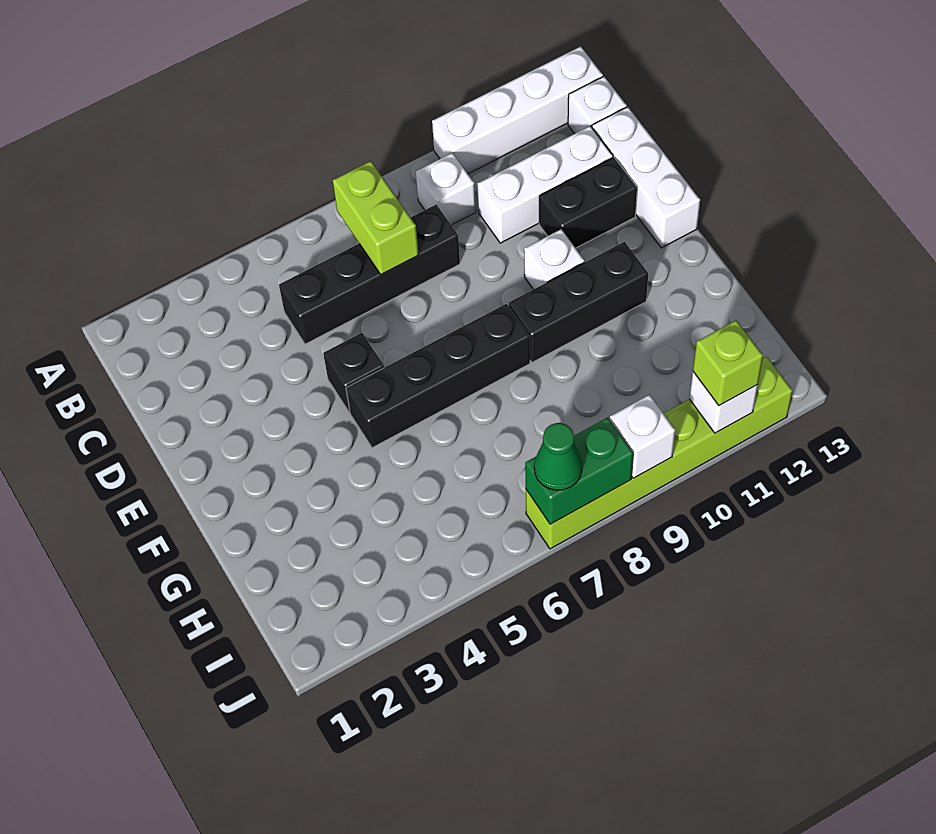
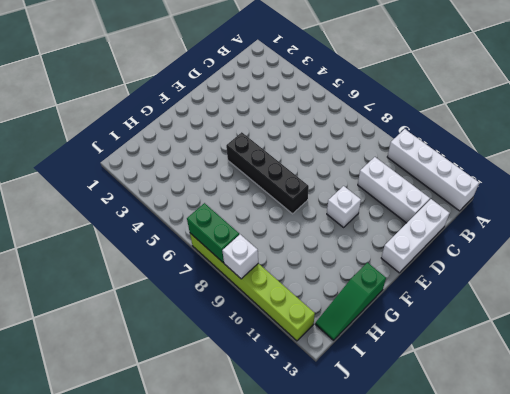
green slope G13:I13 level 1 top G -> none
none -> white brick B9 level 1
none -> white brick B13 level 1
none -> black brick C5:C8 level 1

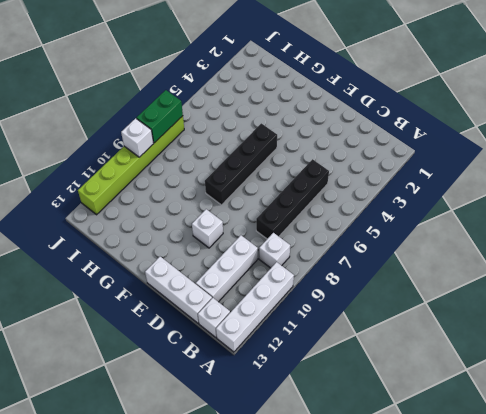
none -> black brick D11:D12 level 1
none -> black brick E5 level 1
none -> black brick F9:F11 level 1

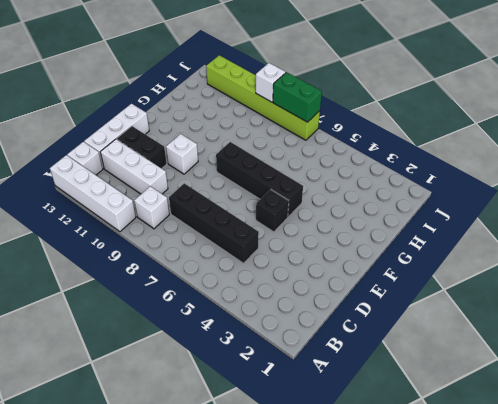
none -> black brick F9:F11 level 1
none -> lime brick B7:C7 level 2
none -> white brick J11 level 2

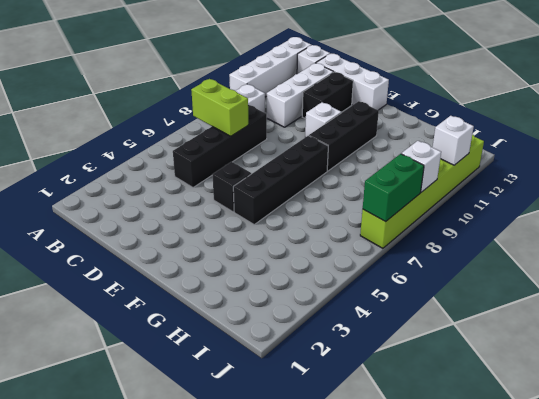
none -> green cone J7 level 3
none -> lime brick J11 level 3

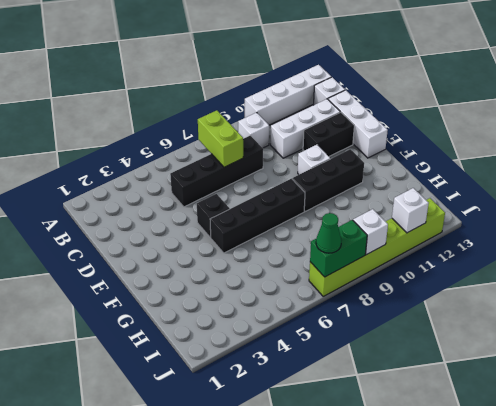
none -> lime brick J11 level 3

